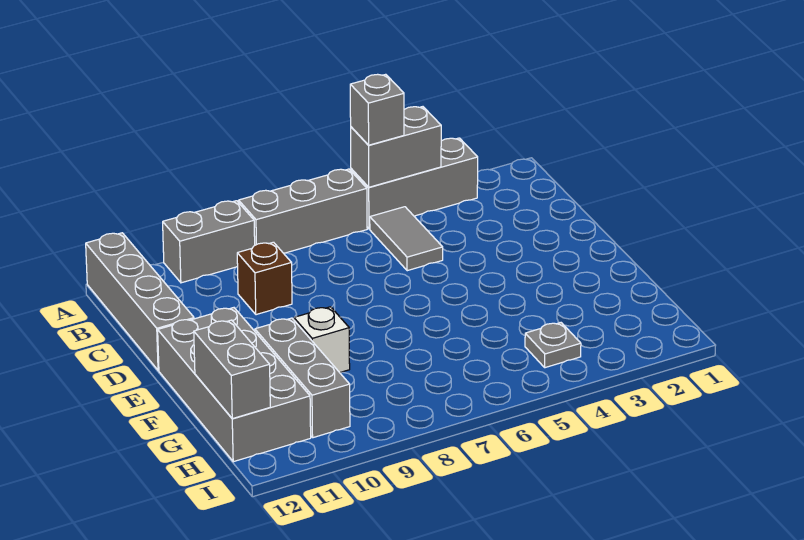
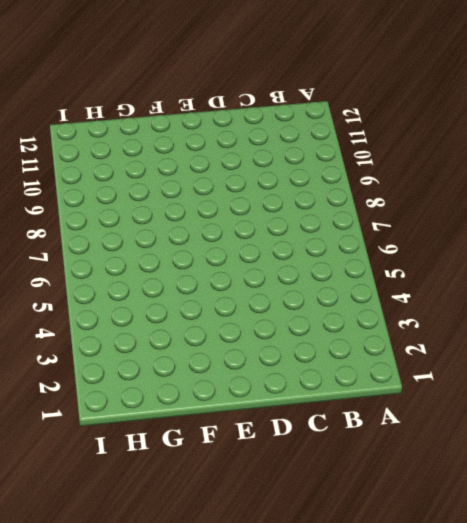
none -> grey brick A3:A5 level 1
none -> grey brick A6:A8 level 1
none -> grey brick A9:A10 level 1

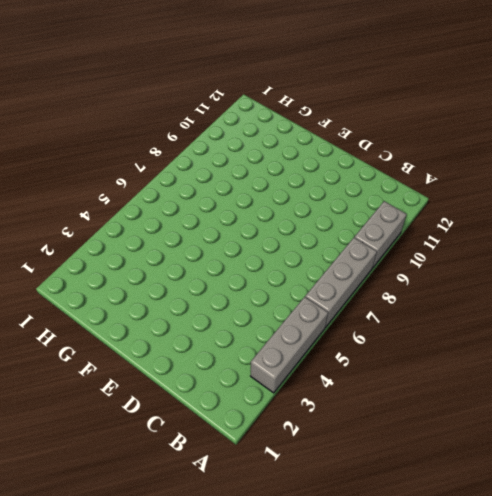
none -> grey brick A12:D12 level 1
none -> grey tile B5:C5 level 1
none -> brown brick C9 level 1

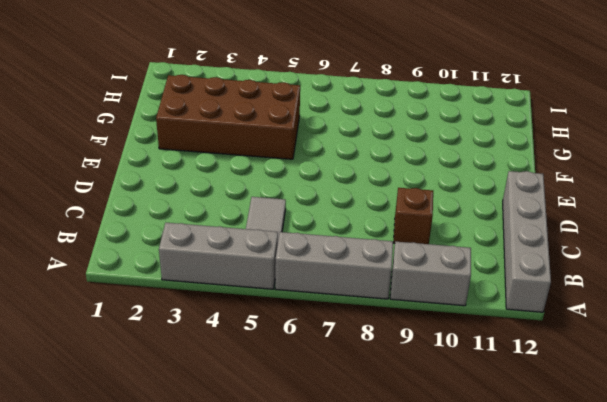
brown brick F2:G5 level 1 -> none
none -> grey brick E11:H12 level 1
none -> white brick F9 level 1
none -> grey brick F10:H10 level 1

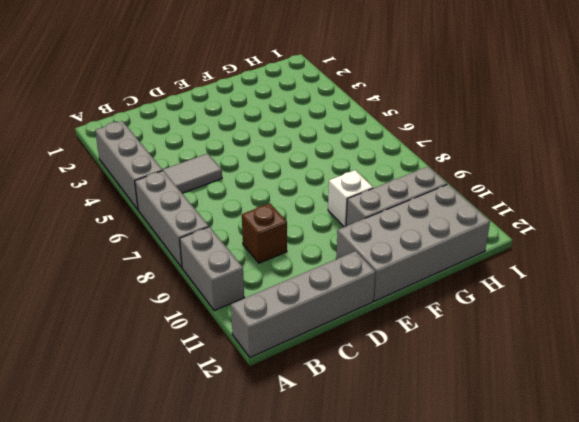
none -> grey plate H4 level 1
none -> grey brick A4:A5 level 2
none -> grey brick G12:H12 level 2

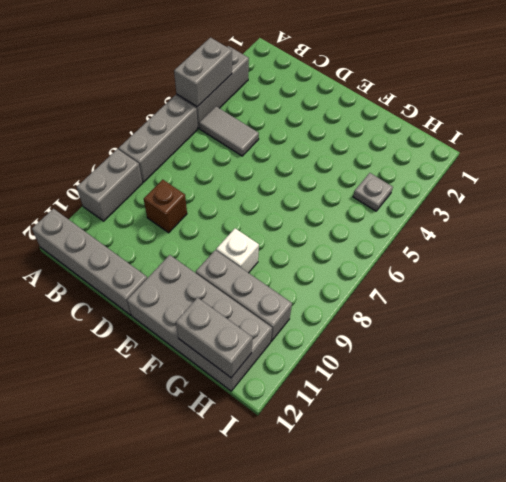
none -> grey brick A5 level 3

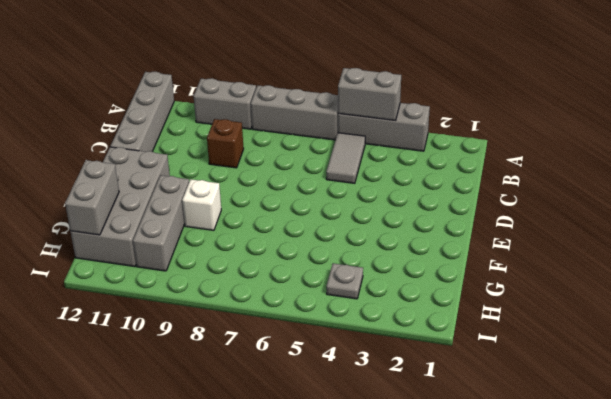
none -> grey brick A5 level 3

